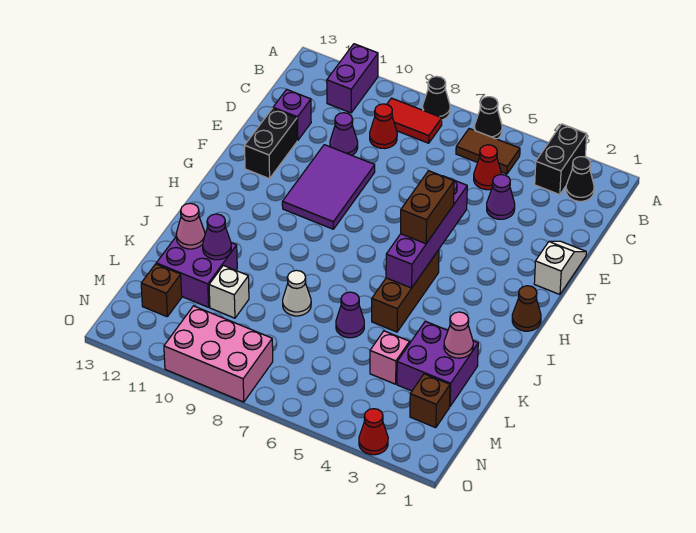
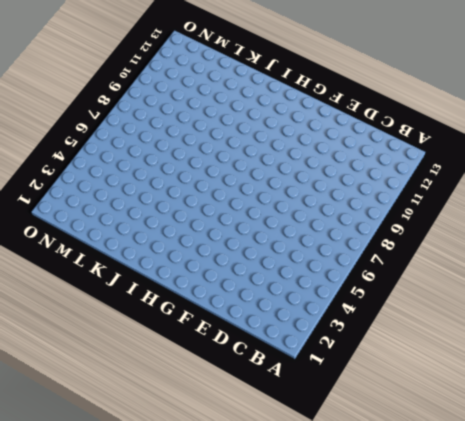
none -> black brick A3:B3 level 1
none -> black cone A6 level 1
none -> black cone A8 level 1
none -> purple brick A11:B11 level 1

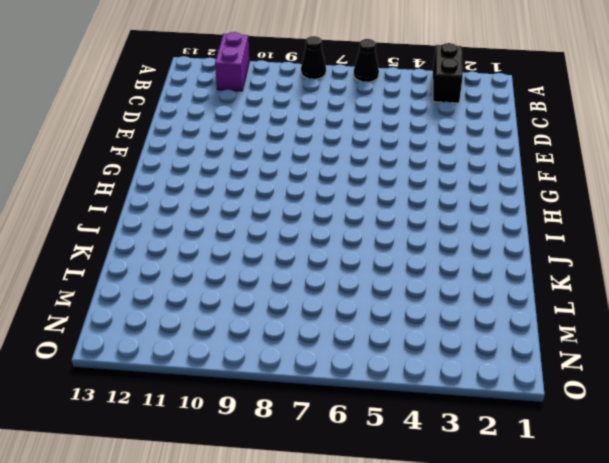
none -> black cone B2 level 1
none -> brown tile B5:B6 level 1
none -> red tile B8:B9 level 1
none -> red cone C5 level 1

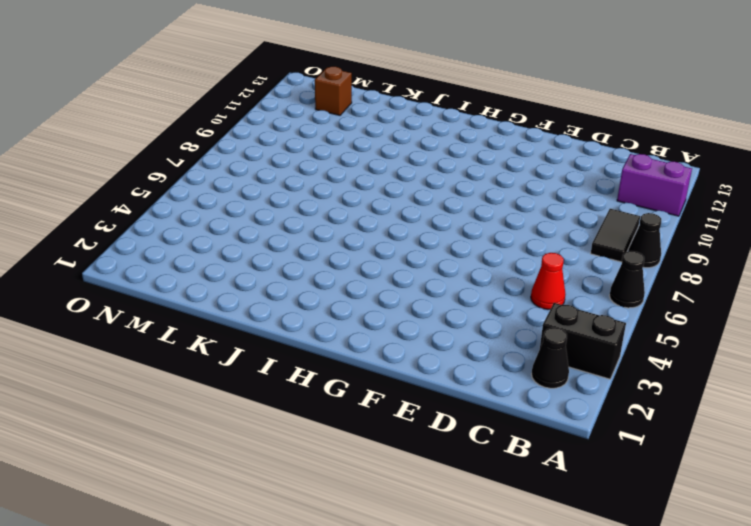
black tile B8:B9 level 1 -> red tile B8:B9 level 1
none -> brown tile B5:B6 level 1
none -> red cone C9 level 1
none -> purple cone D4 level 1
none -> purple cone D10 level 1

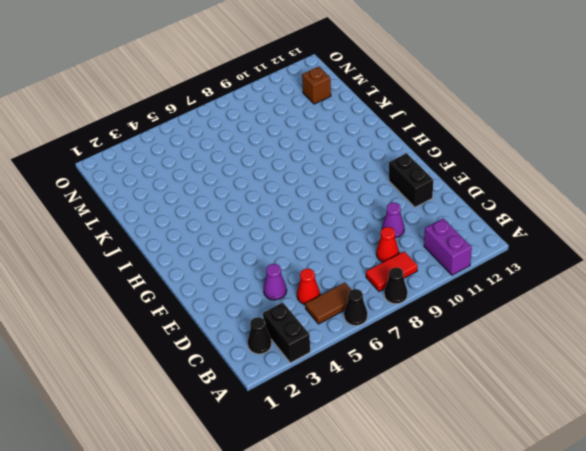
none -> purple brick D12 level 1
none -> white slope E1:F1 level 1 top F
none -> purple tile E9:G10 level 1
none -> brown cone H1 level 1

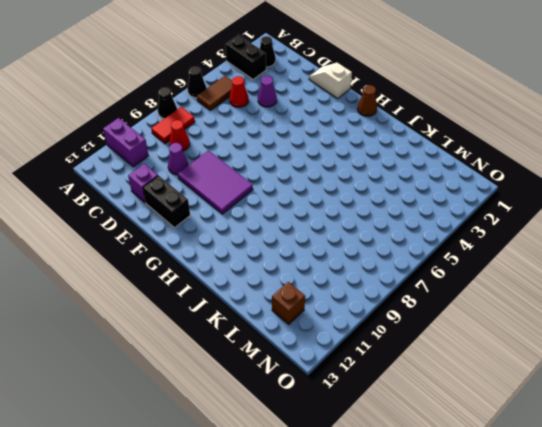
none -> brown brick H5:J5 level 1
none -> purple brick K2:L3 level 1
none -> purple cone K6 level 1
none -> white cone K8 level 1

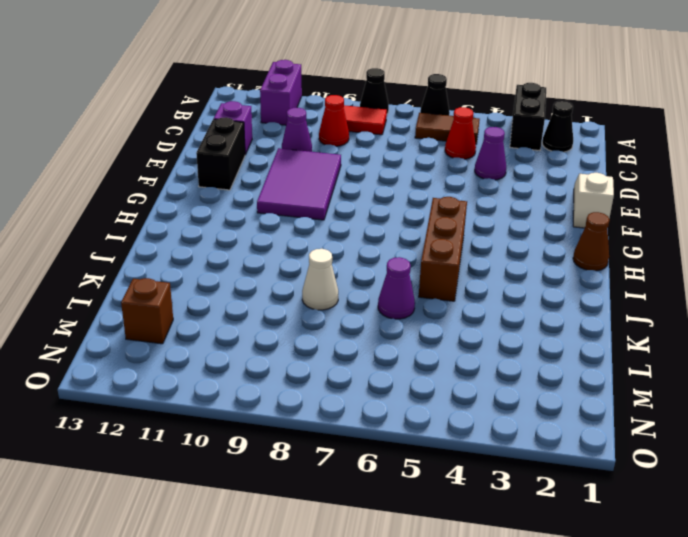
none -> purple brick K2:L3 level 1
none -> purple brick K11:L12 level 1
none -> pink brick L4 level 1
none -> white brick L10 level 1

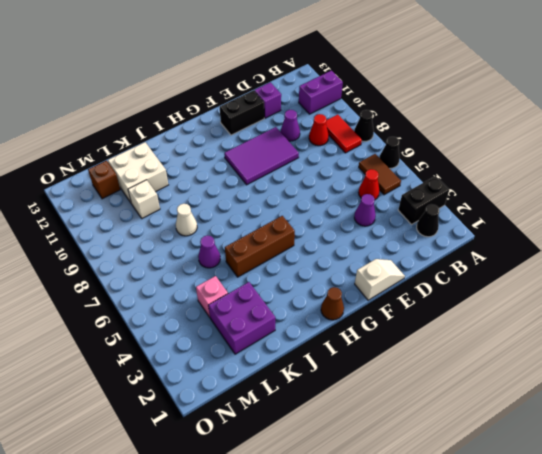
white brick K11:L12 level 1 -> purple brick K11:L12 level 1
none -> brown brick M2 level 1
none -> pink brick N8:O10 level 1
none -> red cone O3 level 1
none -> purple brick F5:I5 level 2

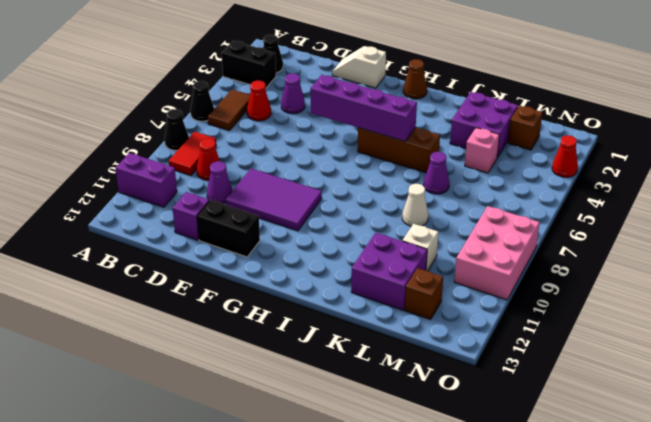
none -> pink cone K2 level 2
none -> purple cone K11 level 2
none -> pink cone K12 level 2
none -> brown brick G5:H5 level 3

